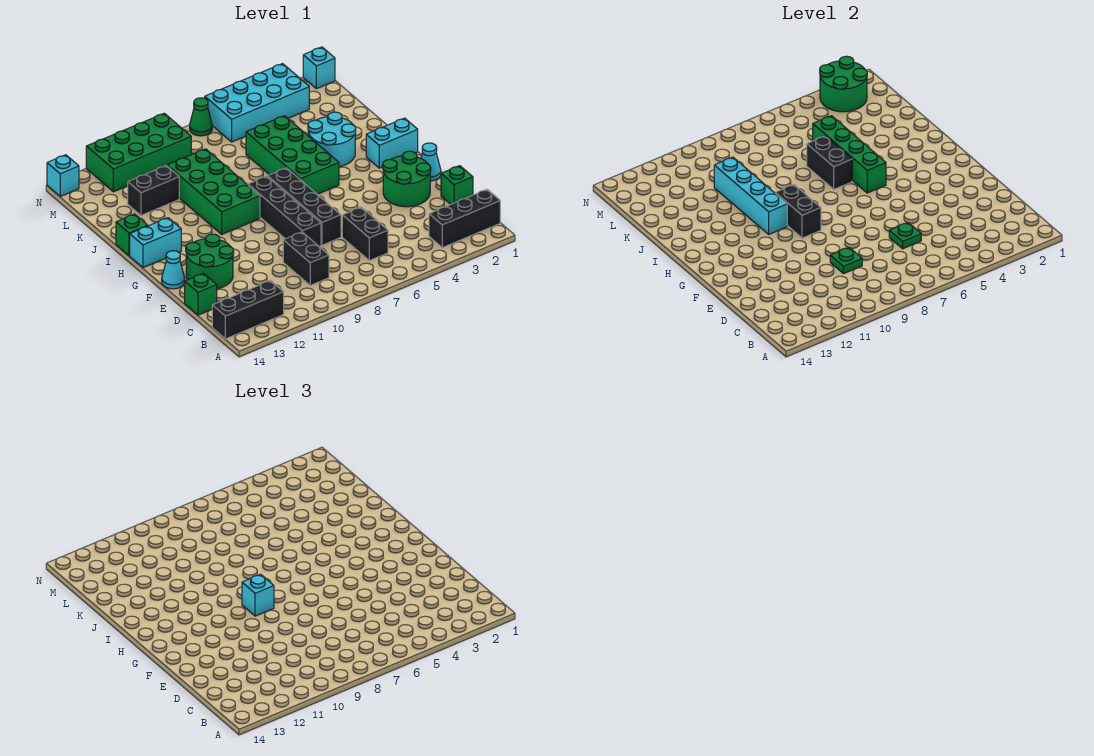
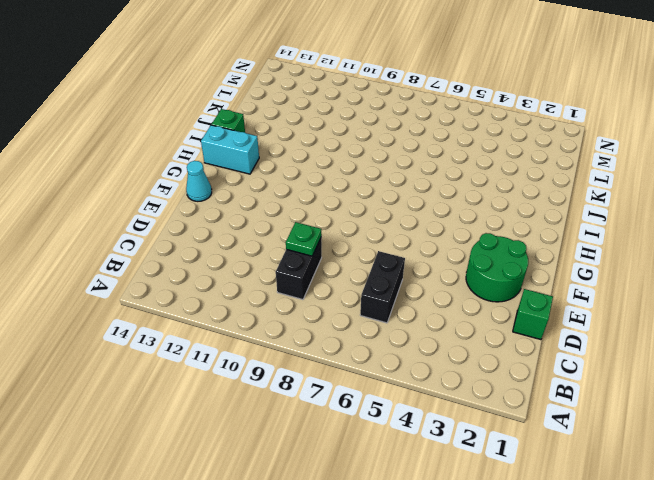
none -> black brick B1:B3 level 1
none -> black brick B12:B14 level 1
none -> green brick D14 level 1
none -> black brick E7:H7 level 1

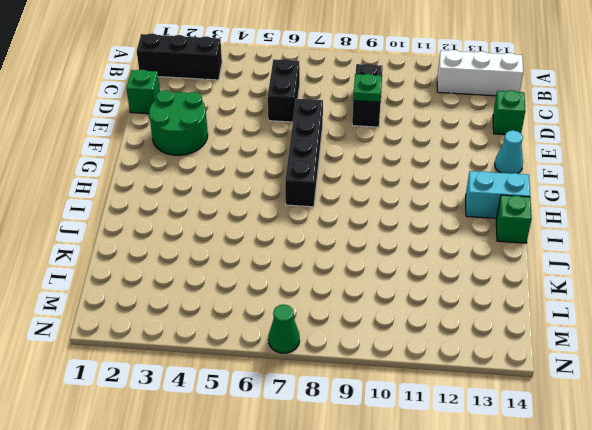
white brick B12:B14 level 1 -> black brick B12:B14 level 1
none -> black brick E8:H8 level 1
none -> green round brick E12:F13 level 1
none -> cyan cone F1 level 1
none -> cyan brick H1:H2 level 1

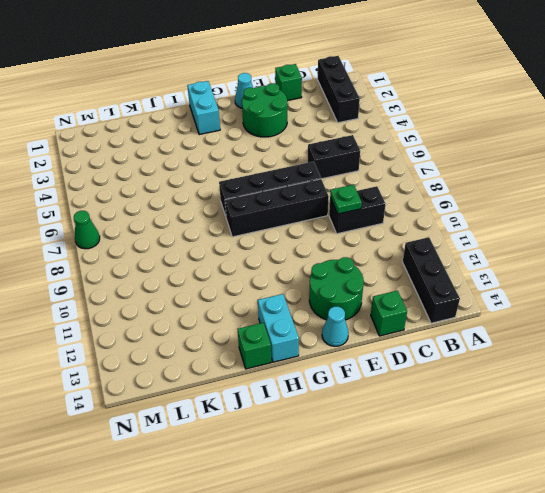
none -> green brick H5:K6 level 1
none -> green brick H9:K10 level 1
none -> cyan round brick I3:J4 level 1
none -> black brick K11:K12 level 1

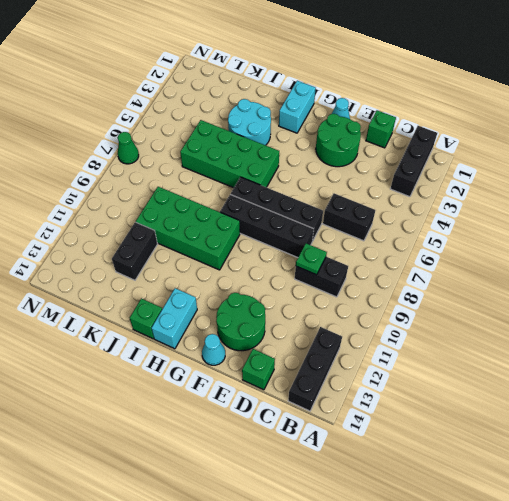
none -> cyan brick M3:N6 level 1
none -> green brick M9:N12 level 1
none -> cyan brick N1 level 1
none -> cyan brick N14 level 1

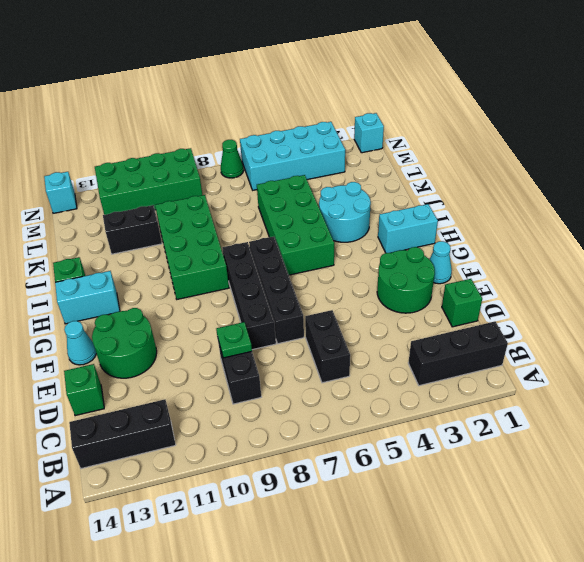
none -> green plate D6 level 2
none -> black brick G9:H9 level 2
none -> green brick H5:K5 level 2
none -> cyan brick H10:K10 level 2

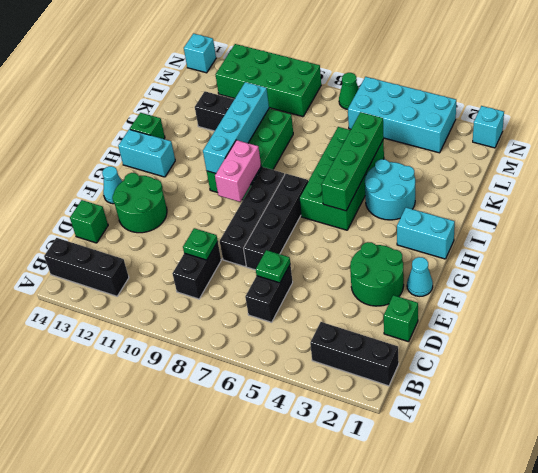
pink brick G9:H9 level 2 -> black brick G9:H9 level 2
none -> black brick I6:J6 level 2
none -> green round brick M2:N3 level 2
none -> cyan brick G9 level 3

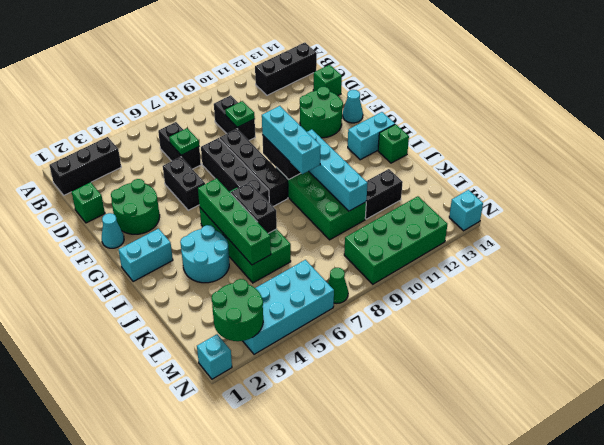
black brick E5:F5 level 1 -> none
cyan brick G9:I9 level 3 -> cyan brick G9 level 3

